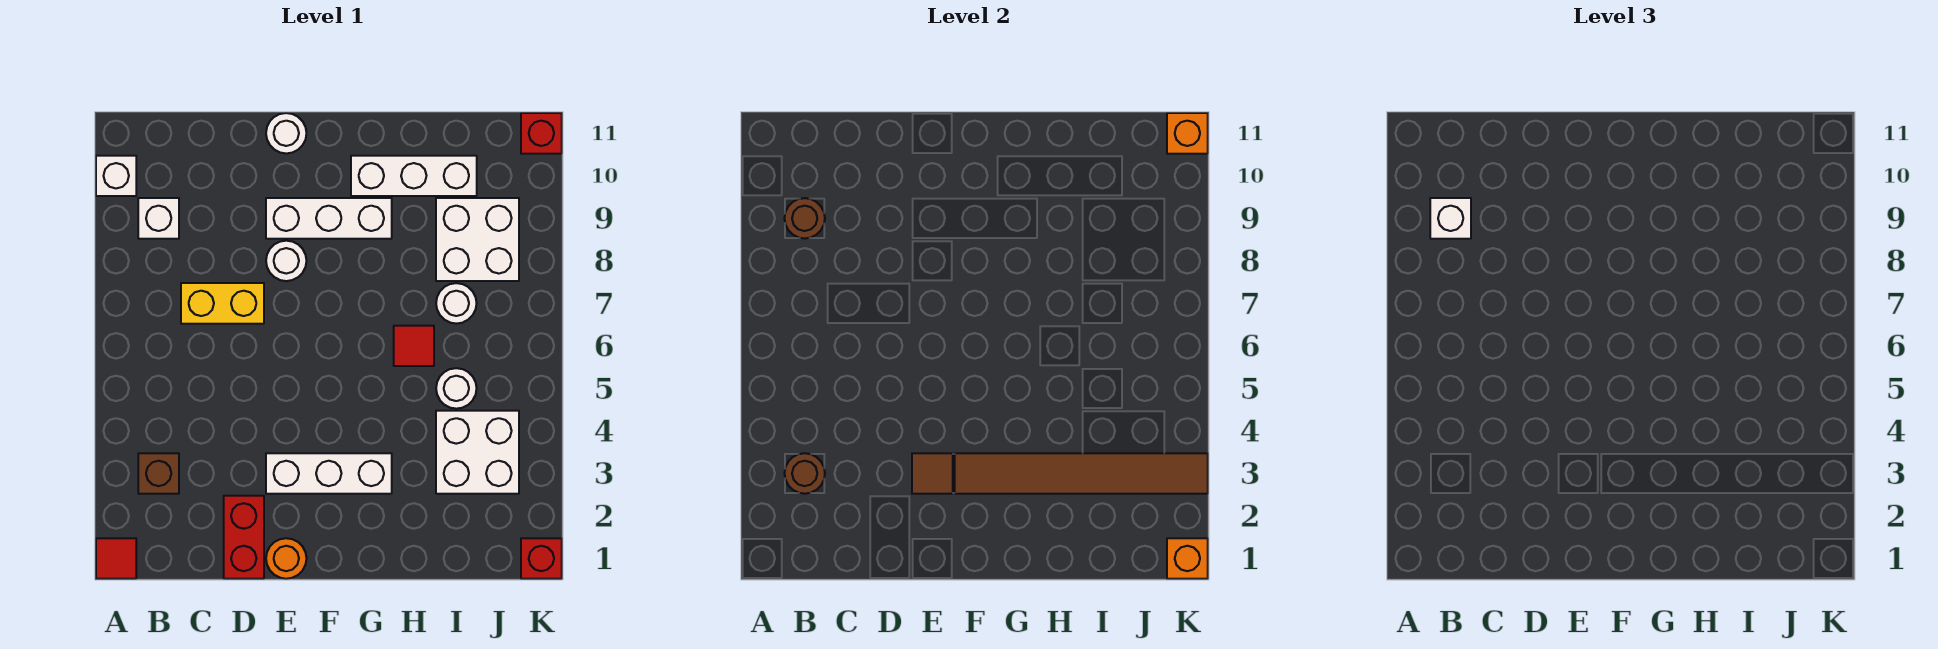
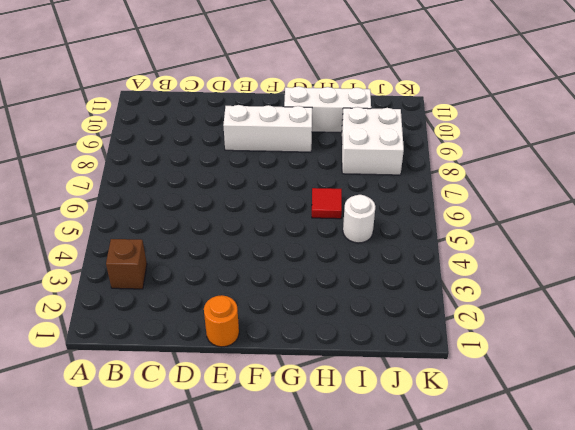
none -> red tile A1 level 1
none -> white brick A10 level 1
none -> white brick B9 level 1

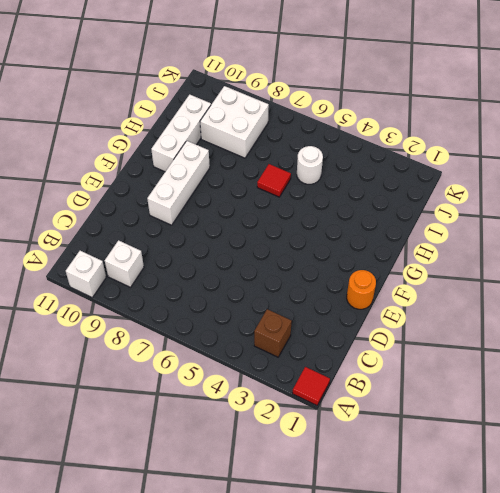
none -> yellow brick C7:D7 level 1
none -> red brick D1:D2 level 1
none -> white brick E3:G3 level 1

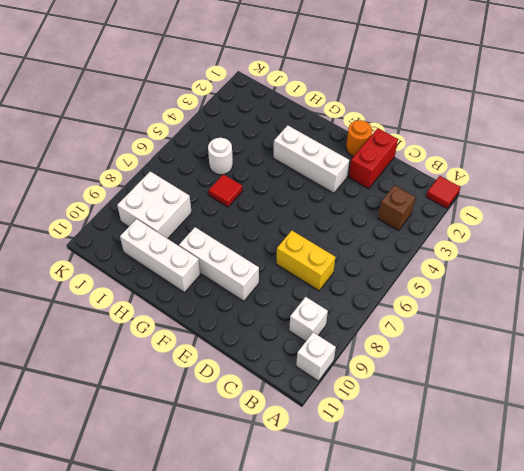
none -> white round brick E8 level 1
none -> white round brick E11 level 1
none -> white brick I3:J4 level 1

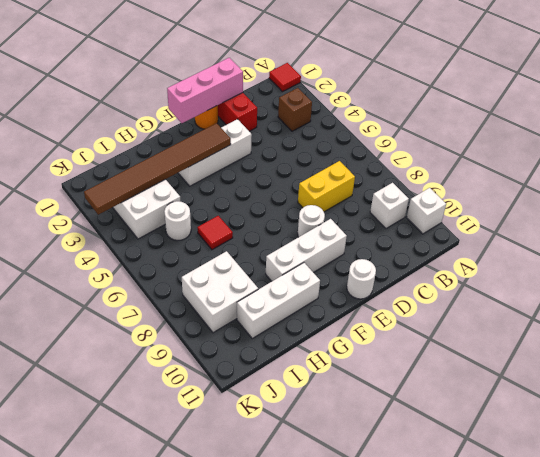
pink brick D1:F1 level 2 -> none
none -> white round brick I7 level 1
none -> red brick K1 level 1
none -> red brick K11 level 1

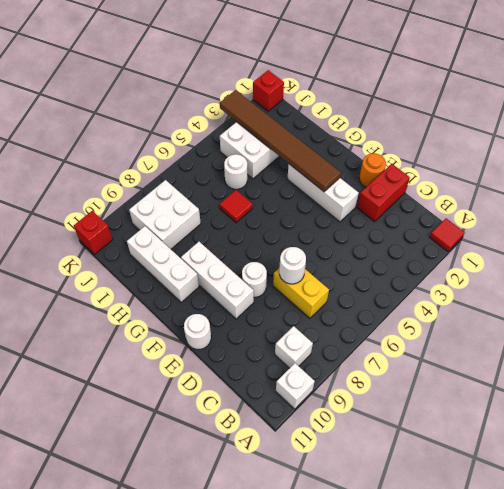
white round brick D7 level 2 -> white round brick I7 level 1
none -> brown brick B3 level 1
none -> brown round brick B3 level 2
none -> brown round brick B9 level 2

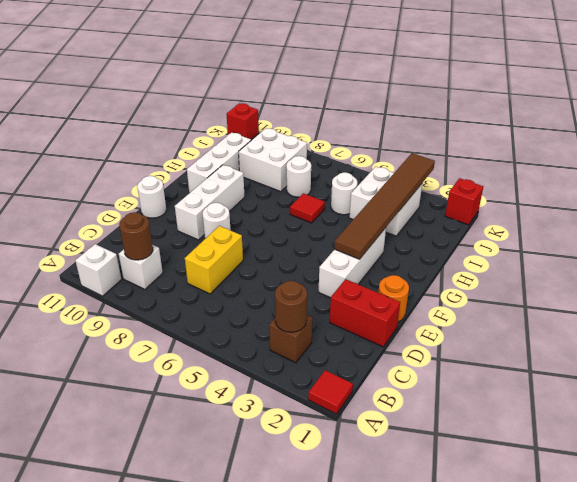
none -> brown tile E3 level 2
none -> orange brick K1 level 2
none -> orange brick K11 level 2

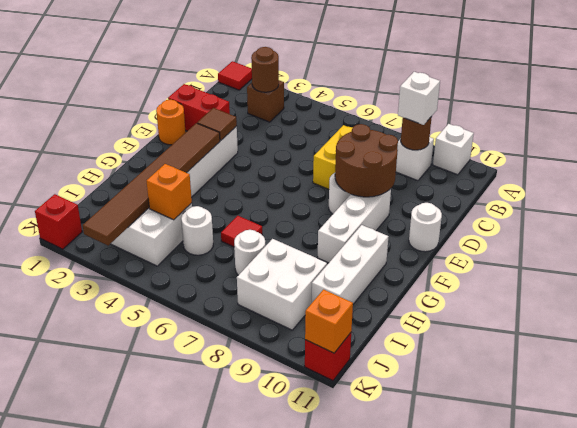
brown round brick D8:E9 level 2 -> none
orange brick I4 level 2 -> orange brick K1 level 2

